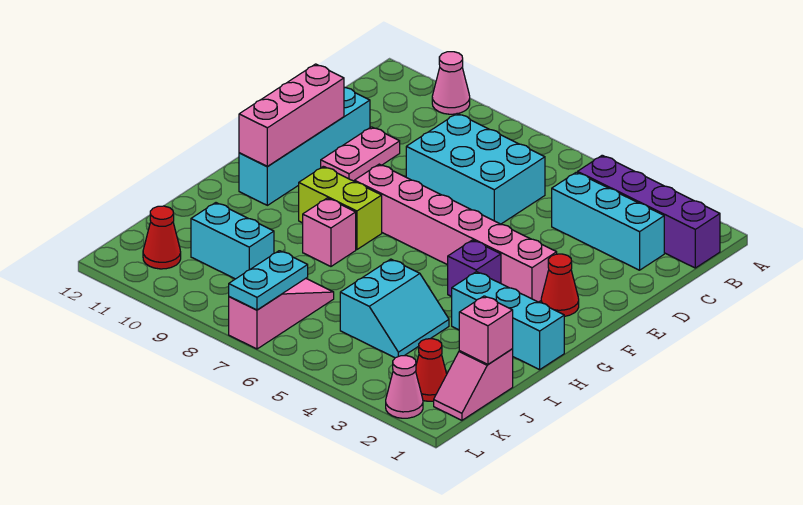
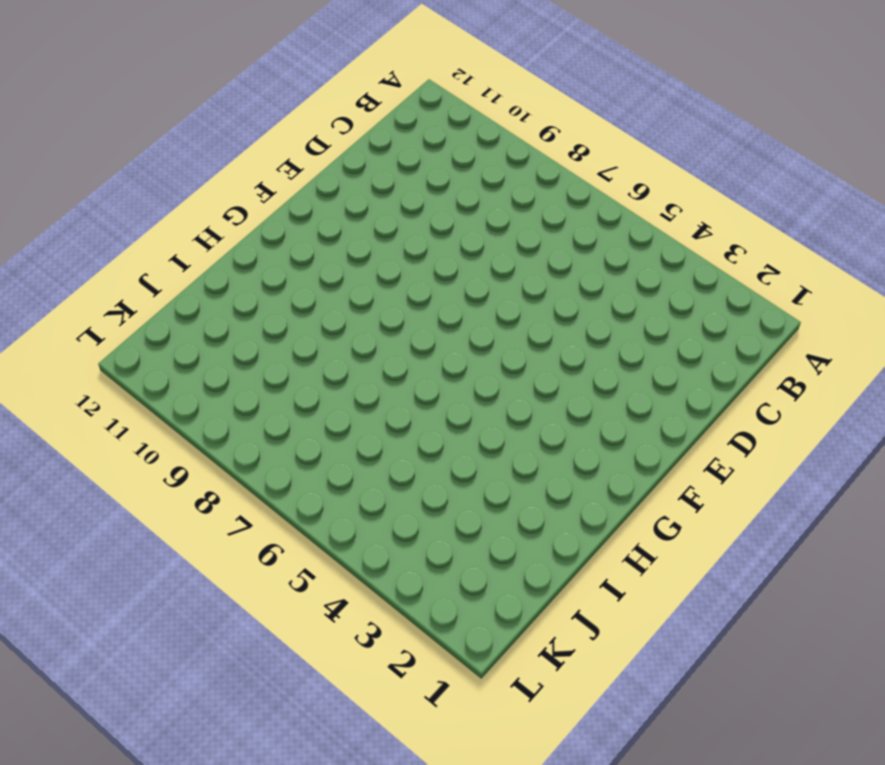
none -> pink cone A10 level 1
none -> purple brick B1:B4 level 1
none -> cyan brick C2:C4 level 1

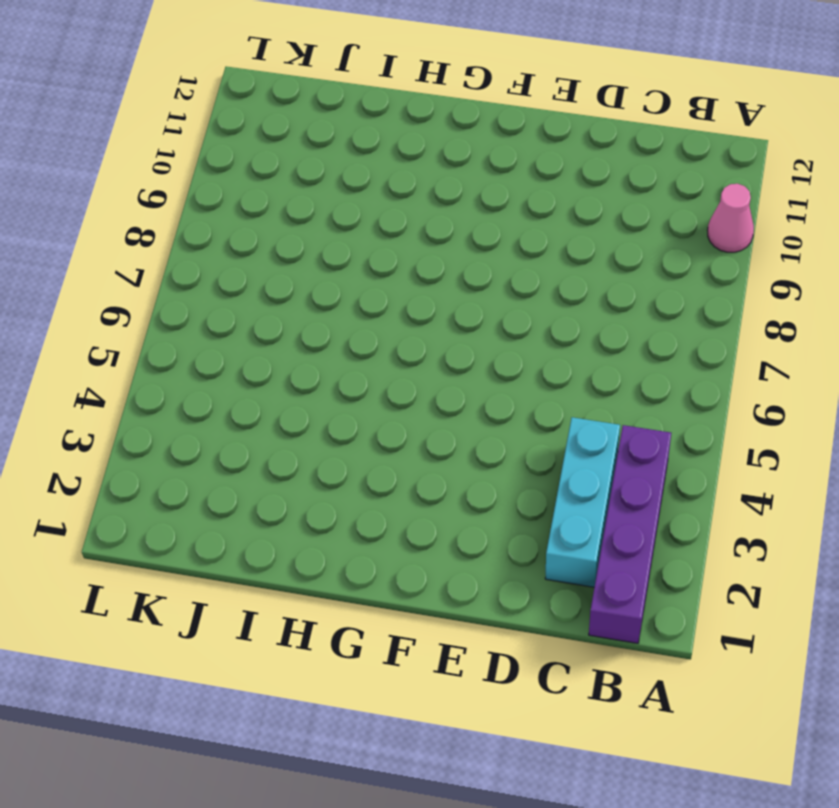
none -> cyan brick C6:D8 level 1
none -> pink plate D10:E10 level 1
none -> cyan brick D11:G11 level 1

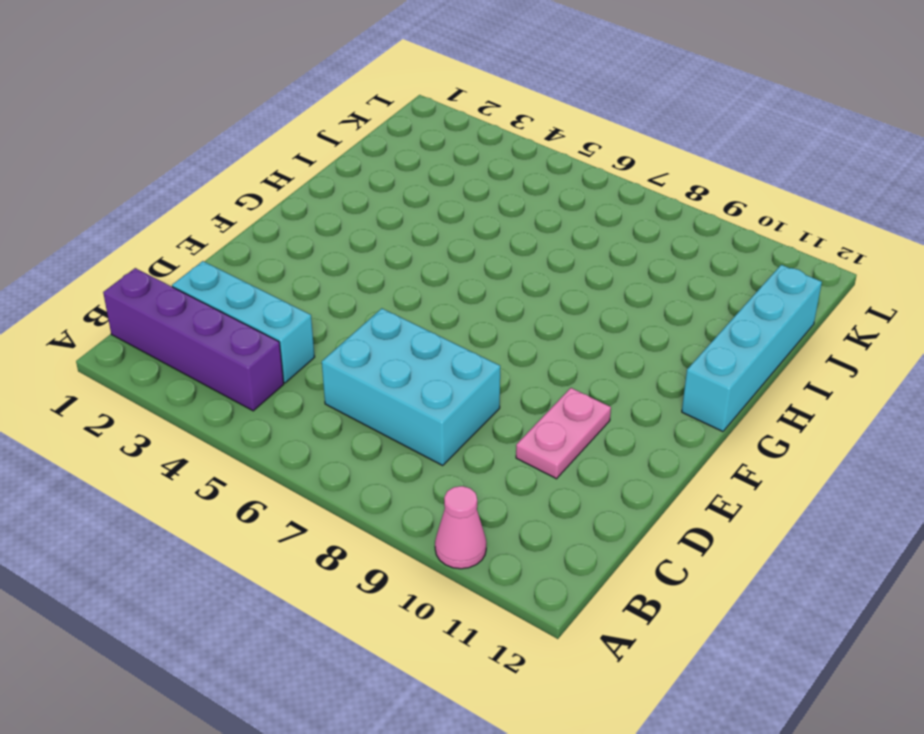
cyan brick G12:J12 level 1 -> cyan brick D11:G11 level 1
none -> red cone F2 level 1
none -> pink brick F3:F8 level 1
none -> purple brick G4 level 1

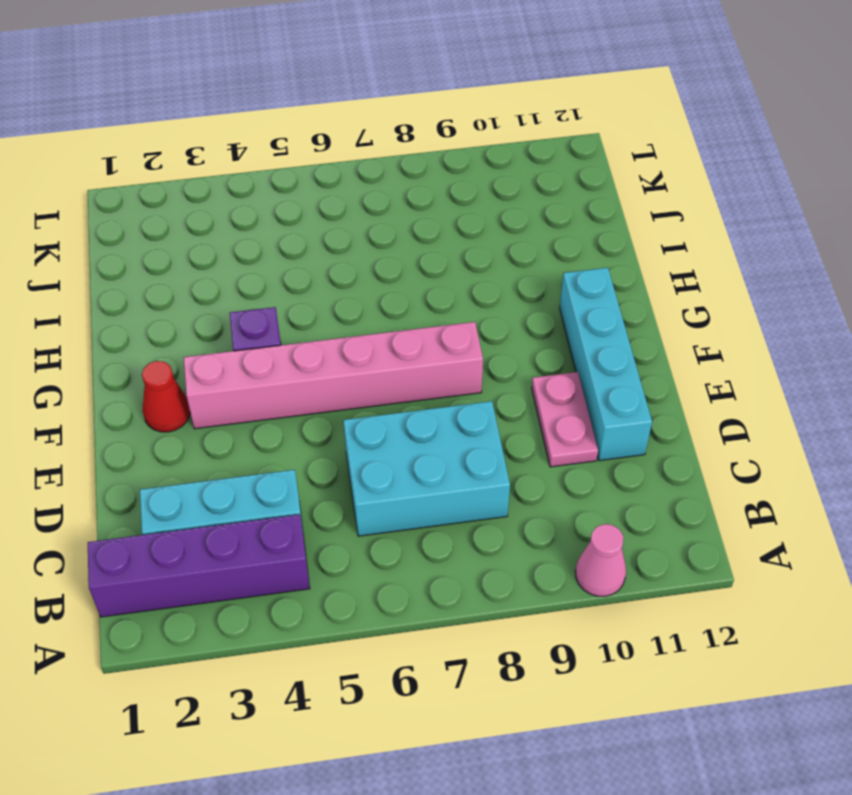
none -> lime brick G8:G9 level 1
none -> cyan brick H1:H3 level 1
none -> pink brick H8 level 1

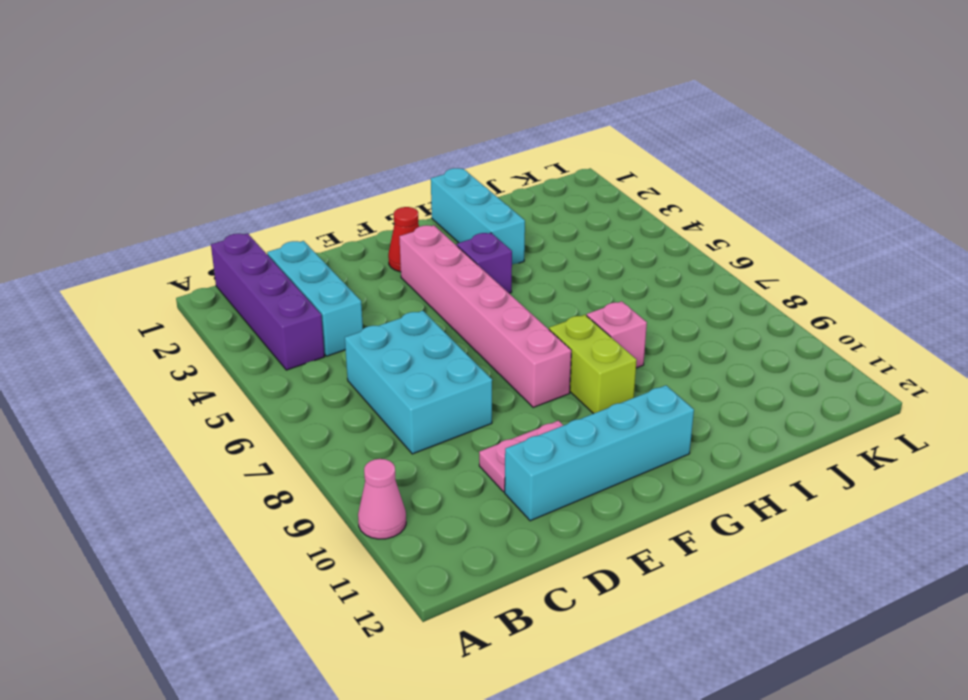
none -> cyan slope I4:J5 level 1 top 5
none -> pink slope J1:K1 level 1 top J
none -> pink slope J7:L7 level 1 top L

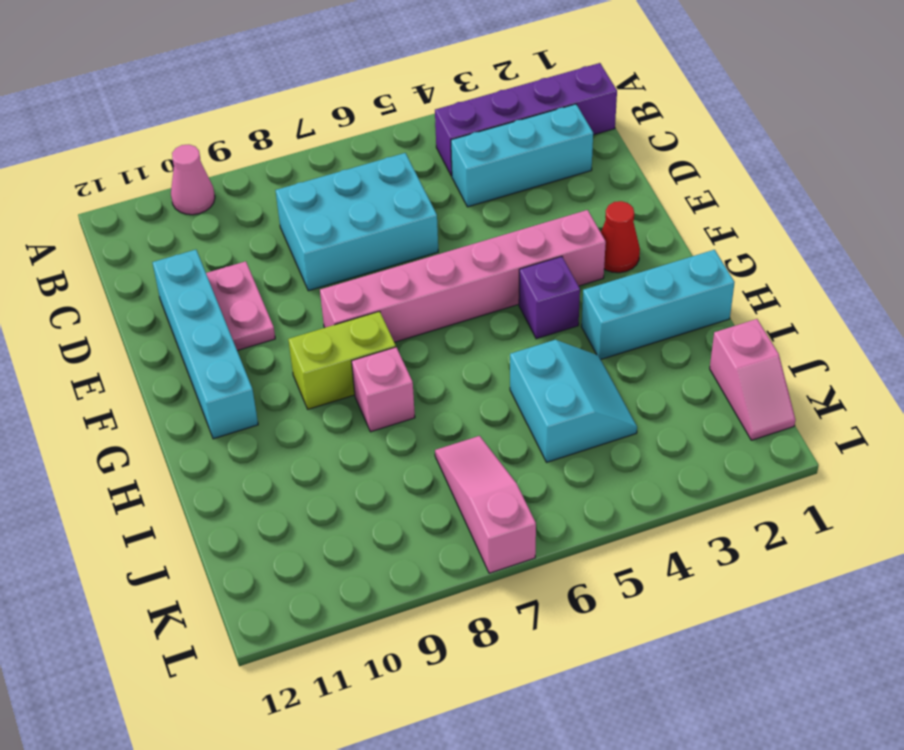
none -> cyan brick J9:J10 level 1
none -> red cone K2 level 1
none -> red cone K11 level 1

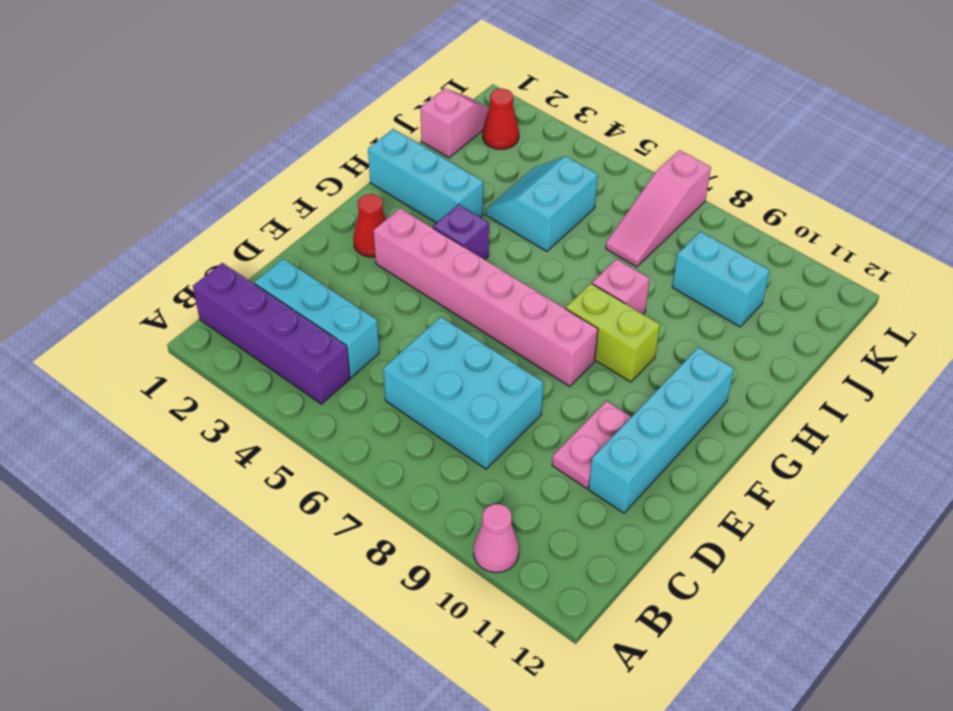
none -> red cone K11 level 1
none -> pink cone L2 level 1
none -> pink brick E11:G11 level 2

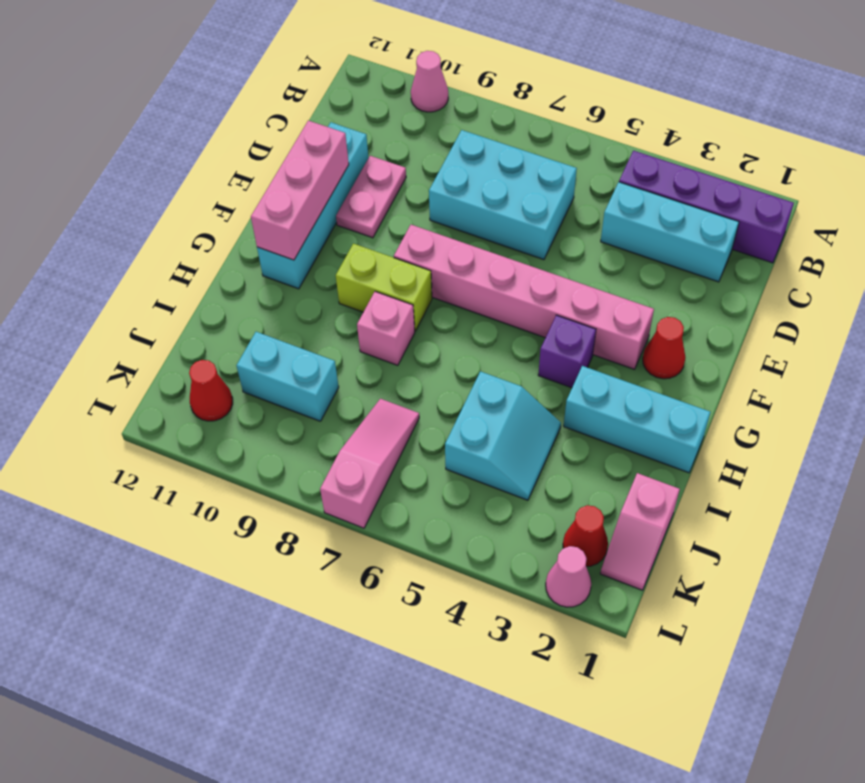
none -> pink brick J1 level 2
none -> cyan plate K7:L7 level 2

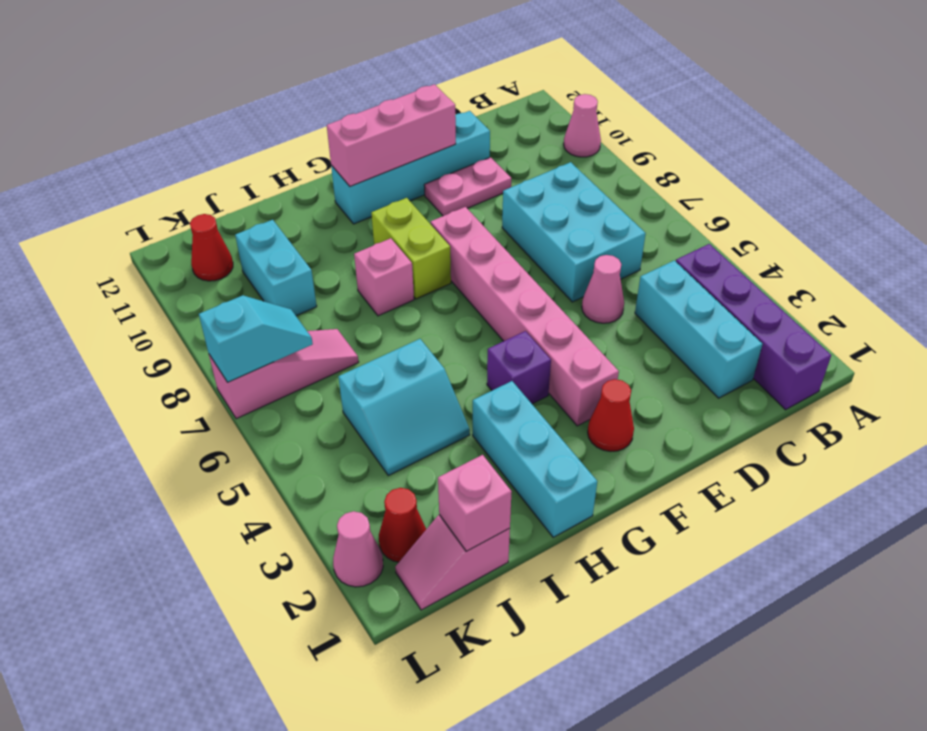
pink cone D5 level 1 -> none
cyan slope K7:L7 level 2 top L -> cyan plate K7:L7 level 2

